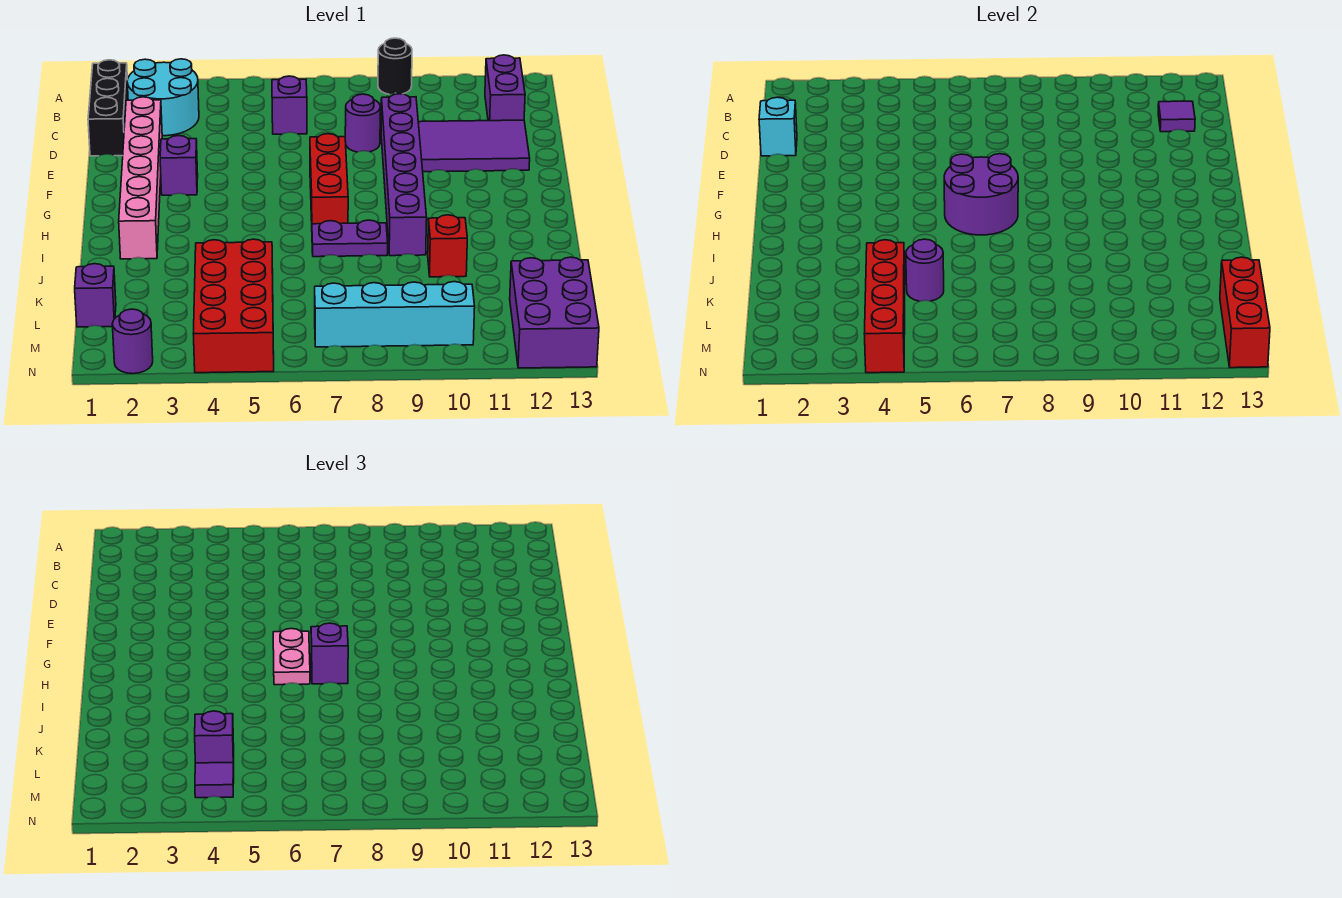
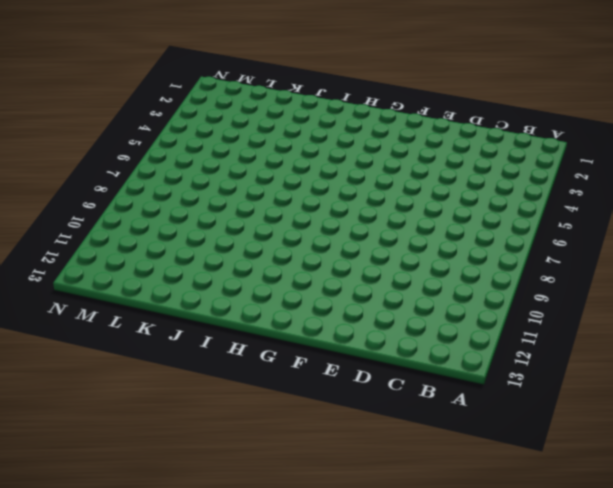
none -> black round brick A9 level 1
none -> black brick B1:D1 level 1
none -> cyan round brick B2:C3 level 1

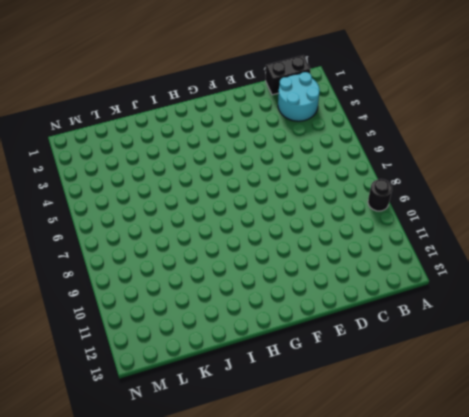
black brick B1:C1 level 1 -> black brick B1:D1 level 1
none -> purple brick B12:C12 level 1
none -> purple brick C6 level 1
none -> pink brick D2:I2 level 1

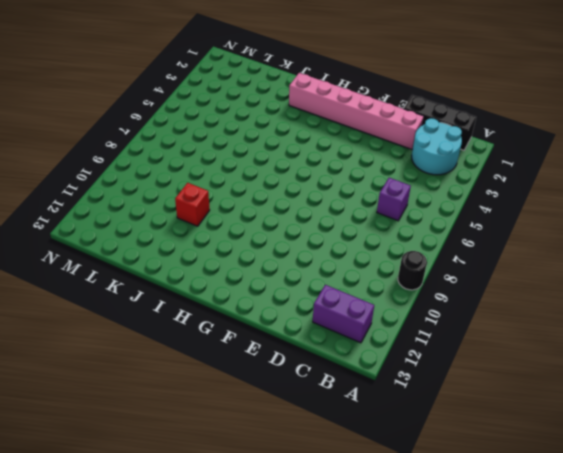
none -> purple round brick D8 level 1
none -> purple brick D9:I9 level 1
none -> purple tile D10:E12 level 1

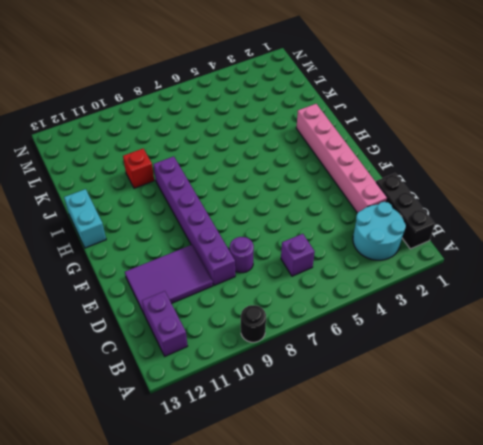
cyan brick H13:I13 level 1 -> none
none -> purple brick F3 level 1
none -> red brick F7:H7 level 1
none -> purple plate I7:I8 level 1

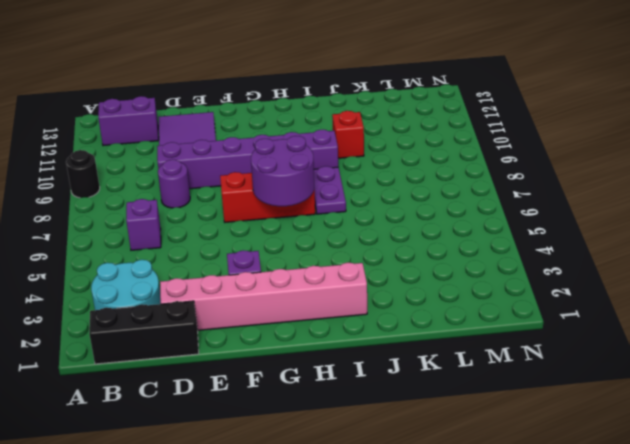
none -> red brick K4:N5 level 1
none -> purple brick L1 level 1
none -> purple brick L12:N13 level 1

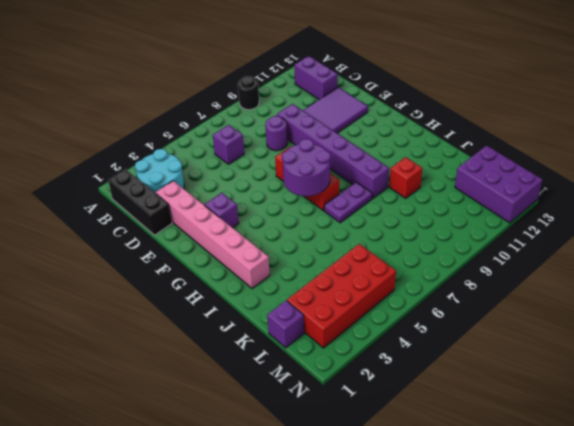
red brick L2:M5 level 1 -> red brick K4:N5 level 1
none -> cyan brick M7:M10 level 1
none -> purple round brick N2 level 1
none -> purple tile C12 level 2

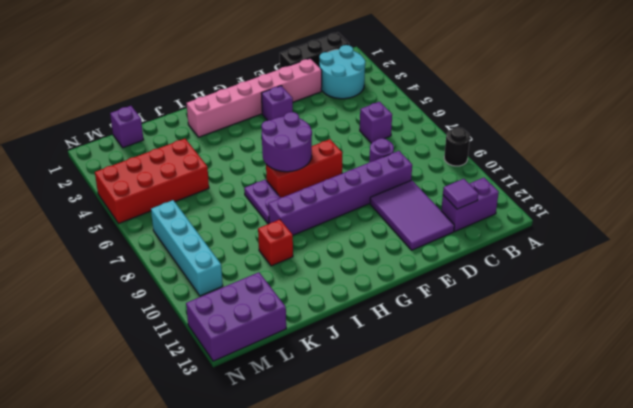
none -> purple round brick N2 level 1
none -> cyan brick D1 level 2
none -> red brick K4:N4 level 2

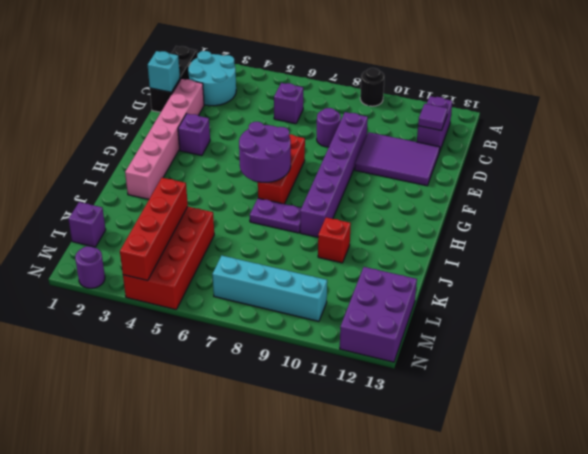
none -> purple round brick K5 level 2
none -> red brick L13:N13 level 2
none -> pink plate G6:H6 level 3

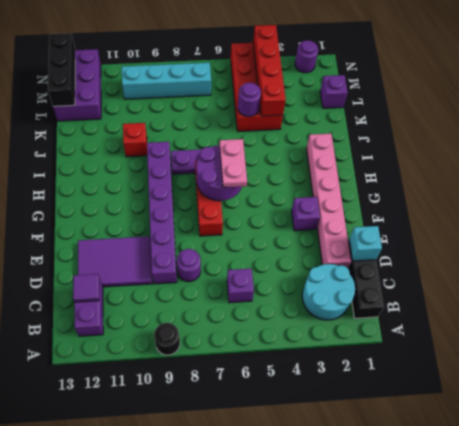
black brick L13:N13 level 2 -> red brick L13:N13 level 2
none -> purple brick H7 level 3
none -> purple brick L4 level 3
none -> purple tile M4 level 3

